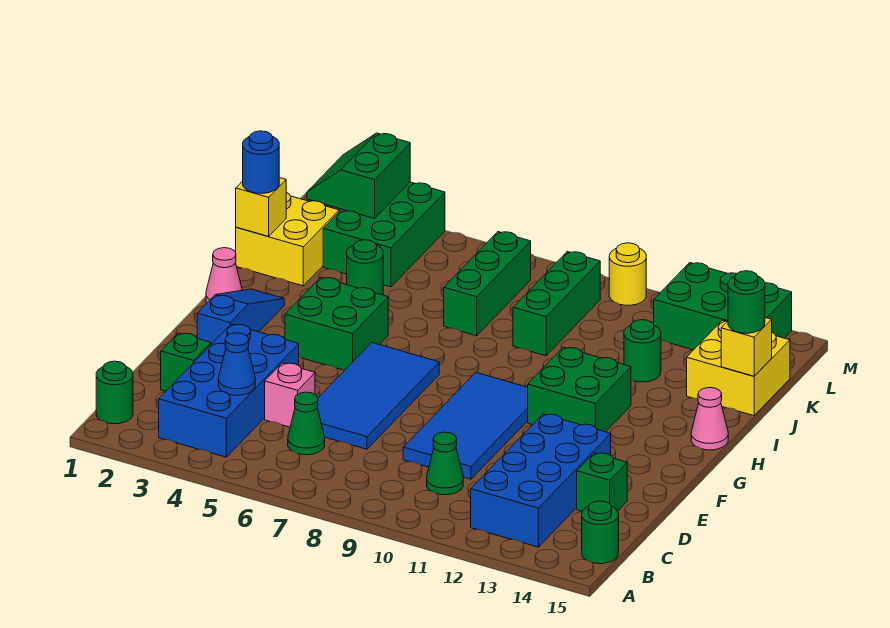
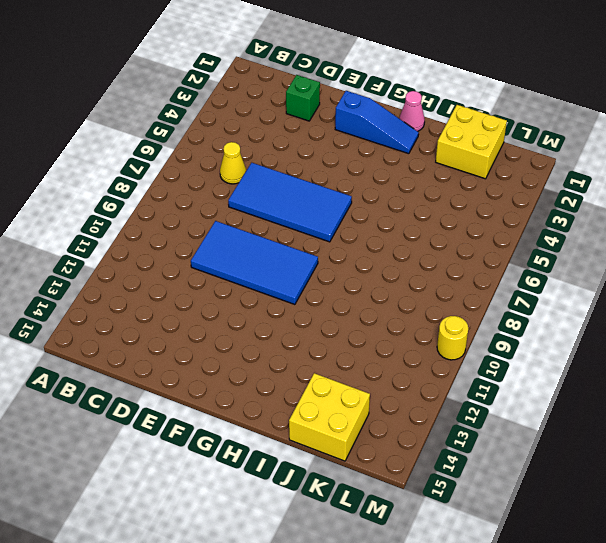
yellow cone C6 level 1 -> green cone C6 level 1
none -> green round brick B1 level 1
none -> blue brick B3:E4 level 1
none -> blue brick B12:E13 level 1
none -> green round brick B15 level 1

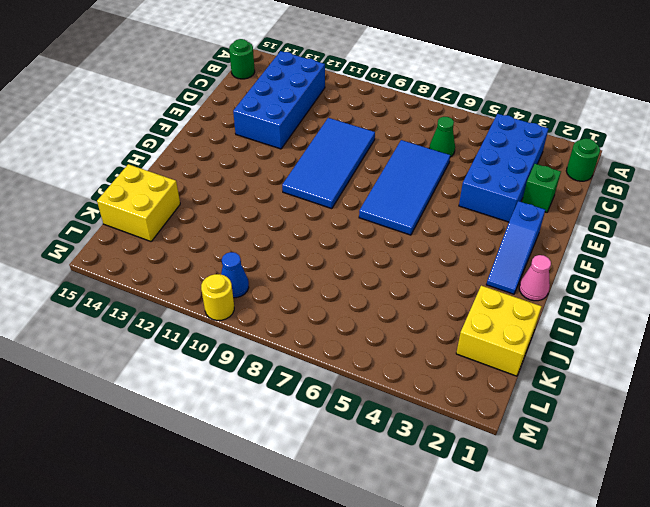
blue cone L10 level 1 -> blue cone C4 level 2
none -> green cone C10 level 1
none -> pink brick D5 level 1
none -> green brick D14 level 1
none -> green brick G4:H5 level 1

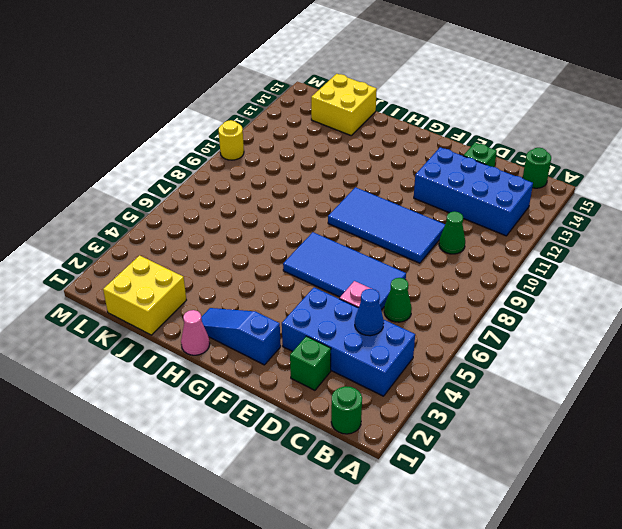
none -> green brick G4:H5 level 1
none -> green brick G11:H12 level 1
none -> pink cone H15 level 1
none -> green round brick J4 level 1

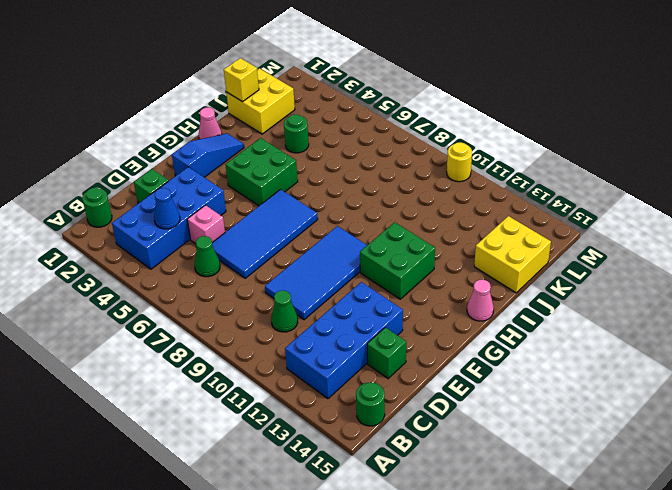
none -> green brick J7:L7 level 1
none -> green brick J9:L9 level 1
none -> green round brick J12 level 1
none -> green brick K3:M4 level 1

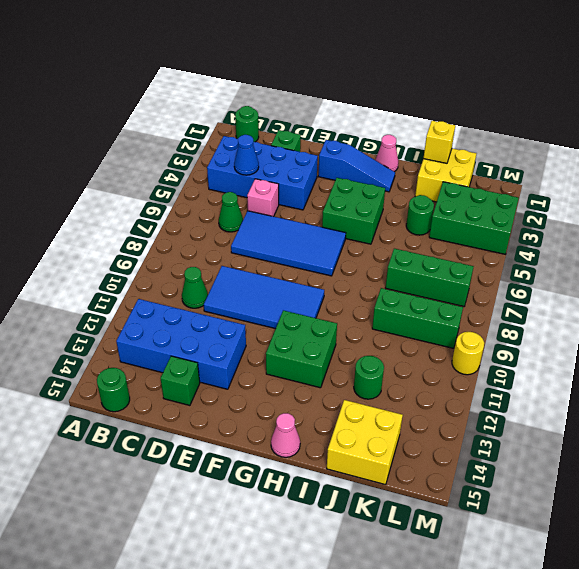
none -> green brick L12:M14 level 1
none -> yellow brick J15 level 2
none -> green slope L2:M3 level 2 top 3
none -> blue round brick J1 level 3

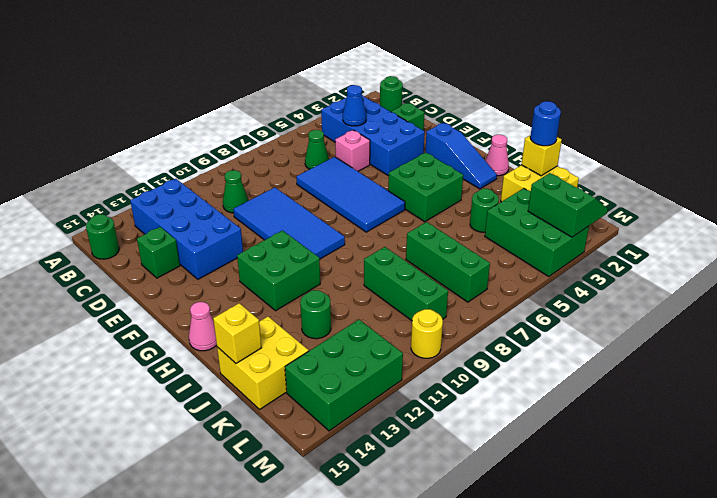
none -> green round brick J15 level 3

